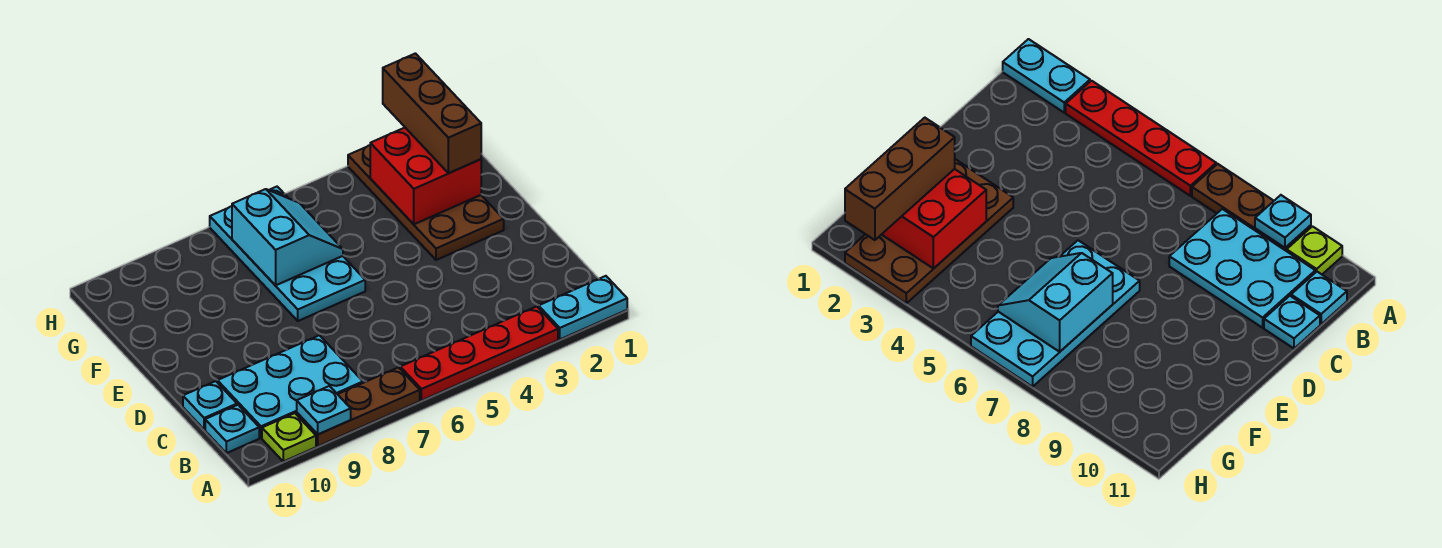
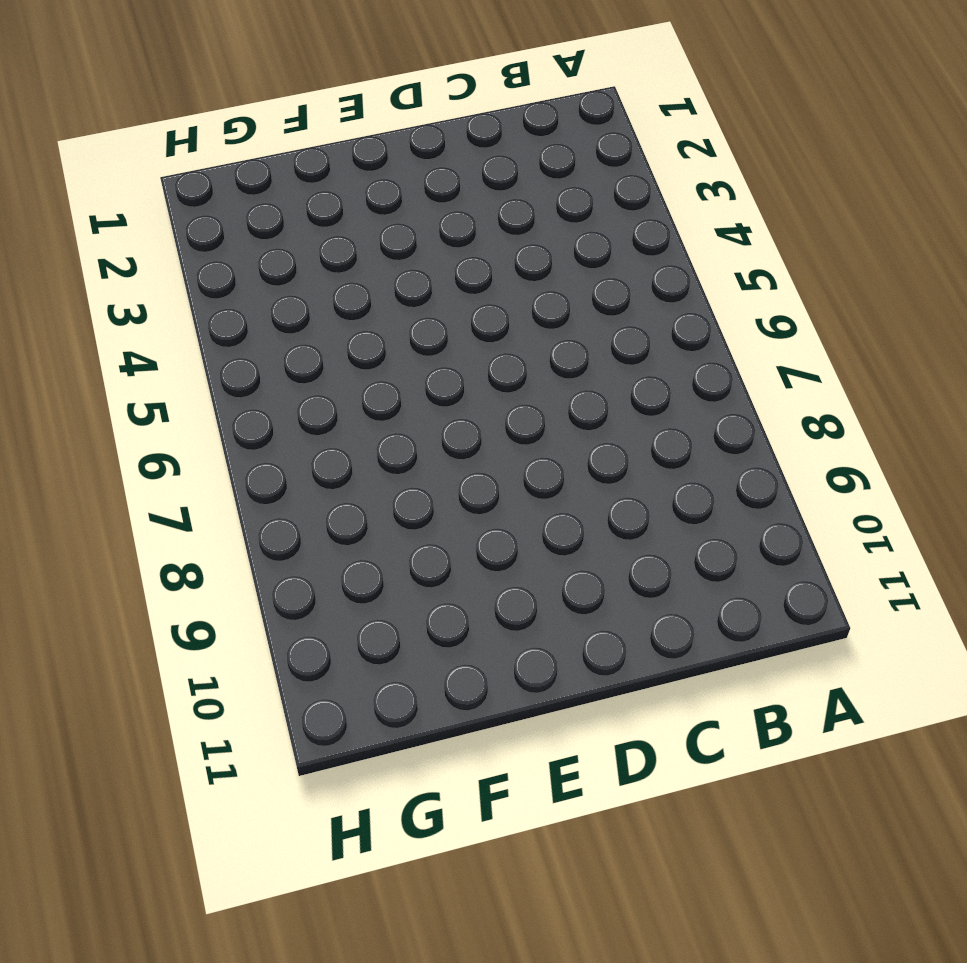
none -> cyan plate A1:A2 level 1
none -> red plate A3:A6 level 1
none -> brown plate A7:A9 level 1

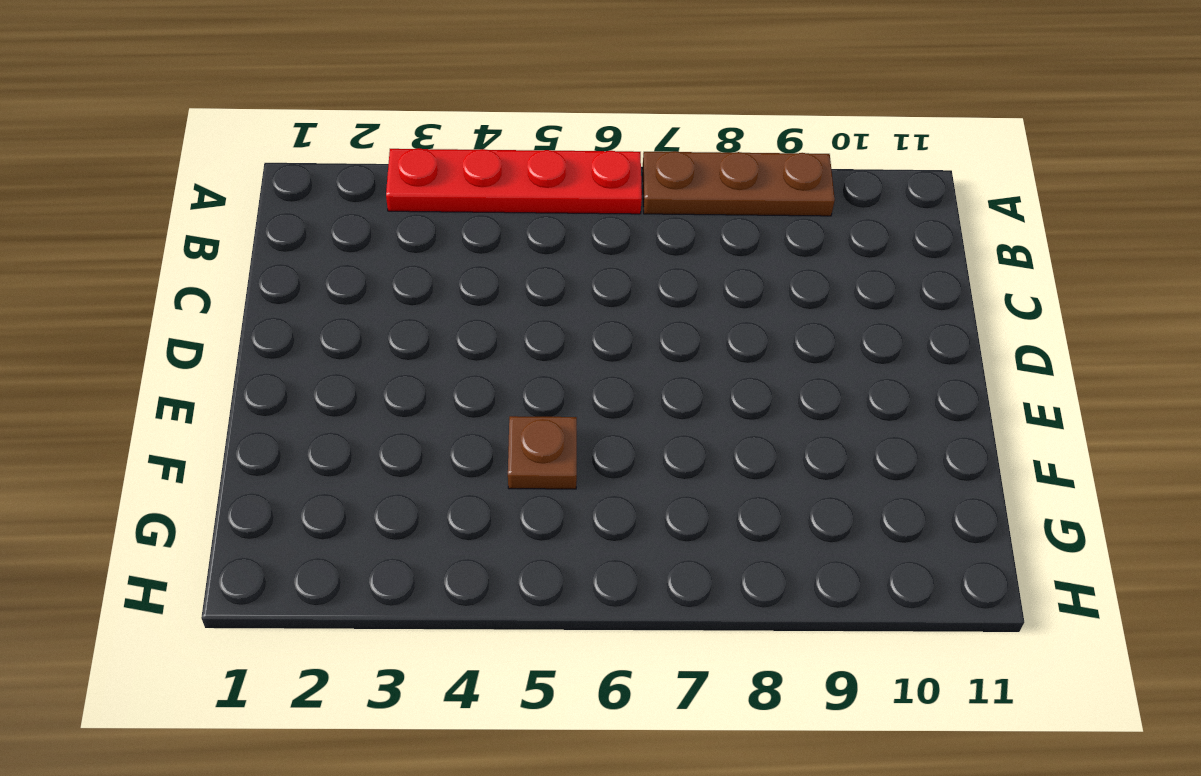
brown plate F5 level 1 -> none
none -> cyan plate A1:A2 level 1
none -> lime plate A10 level 1
none -> cyan plate B8:C10 level 1

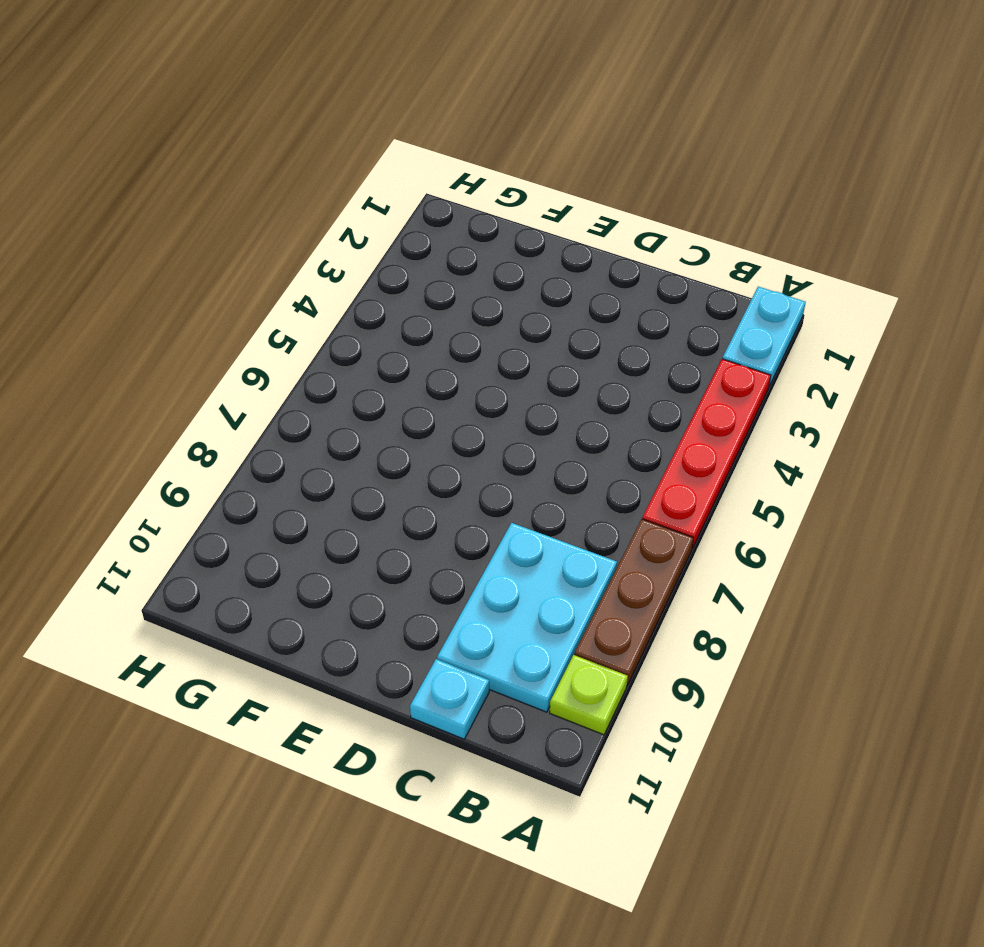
none -> cyan plate B11 level 1
none -> brown plate E2:H3 level 1
none -> cyan plate E6:H7 level 1

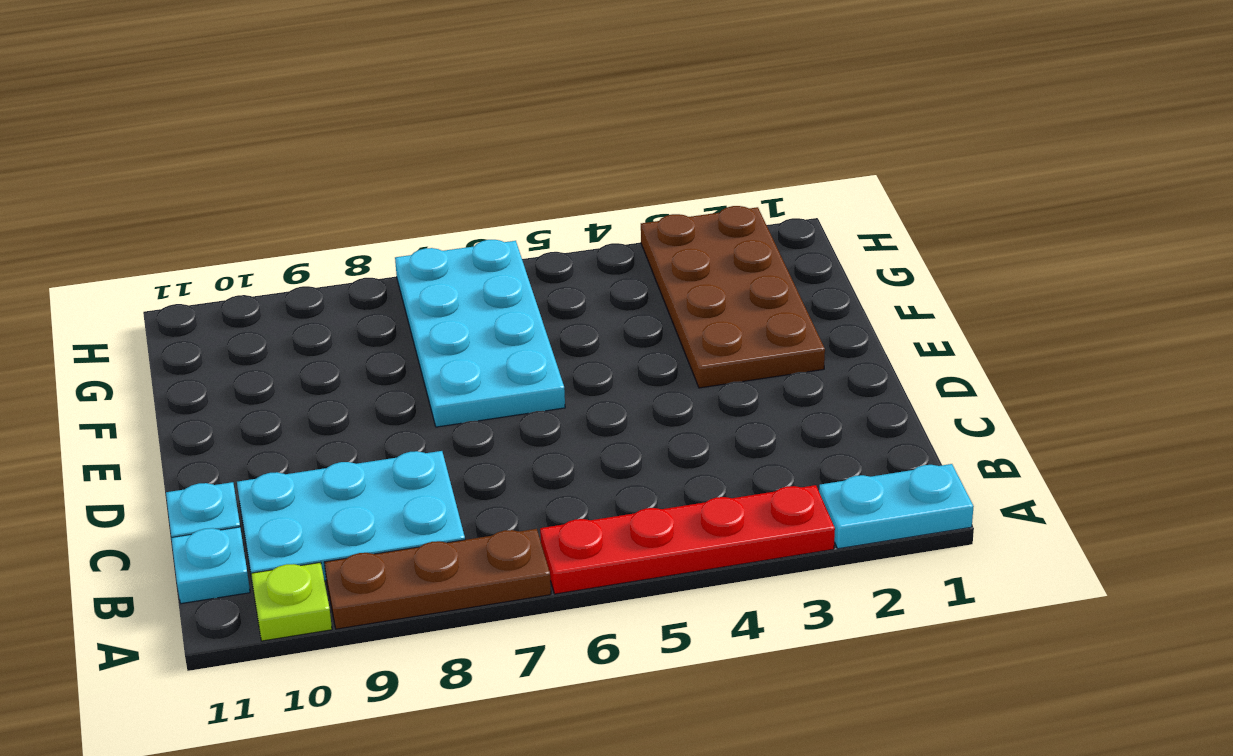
none -> cyan plate A9 level 2
none -> red brick F2:G3 level 2
none -> cyan slope F6:G7 level 2 top 7

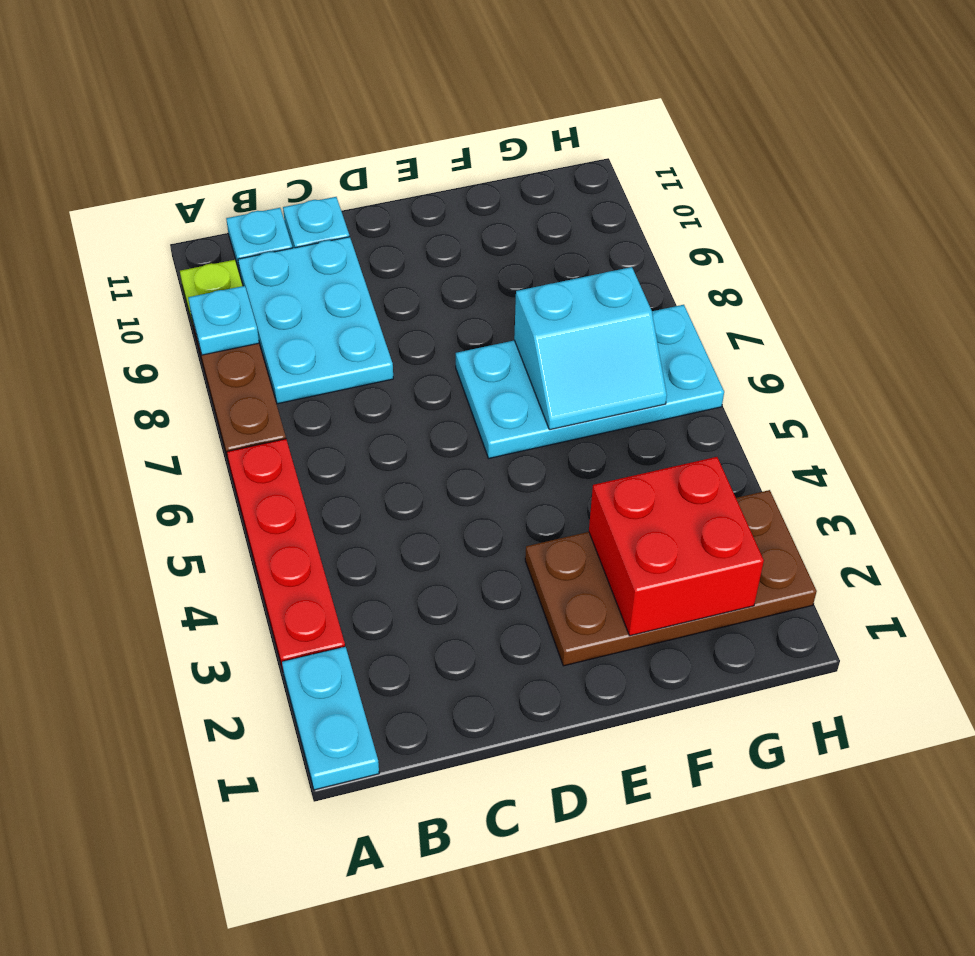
none -> brown brick F2:H2 level 3

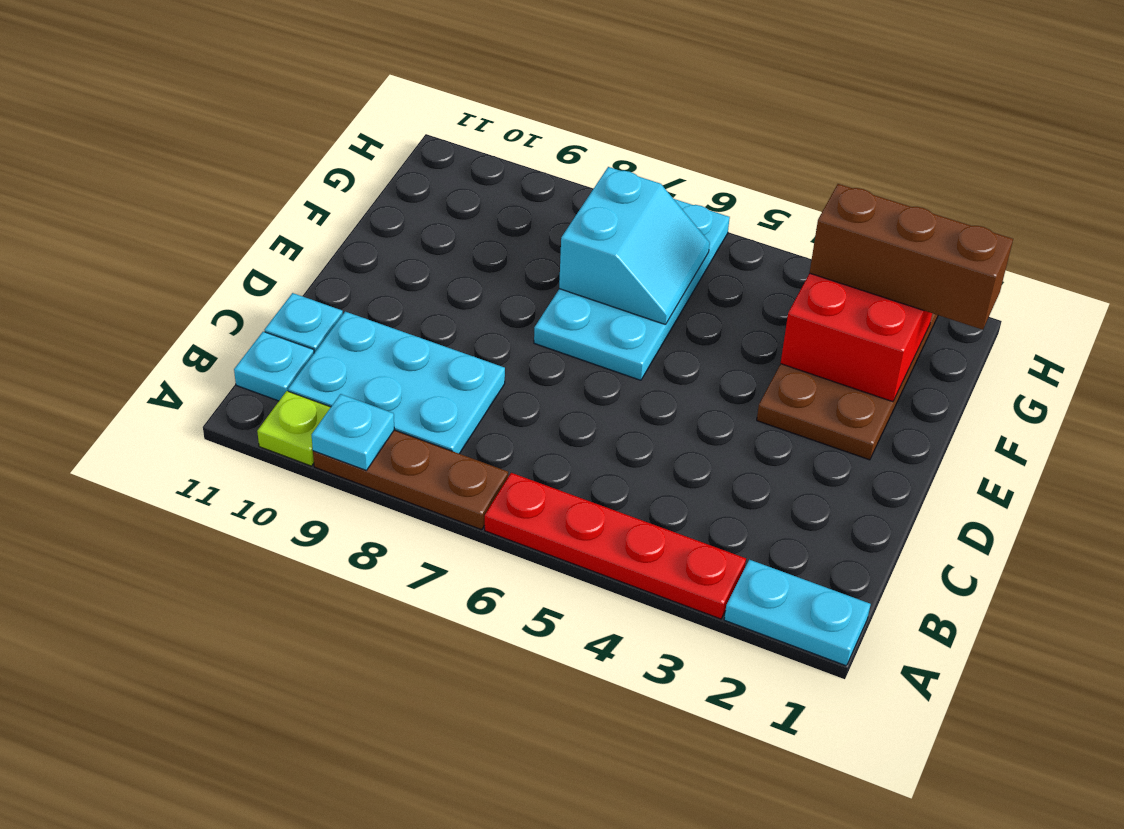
brown brick G1:G3 level 3 -> brown brick F2:H2 level 3

